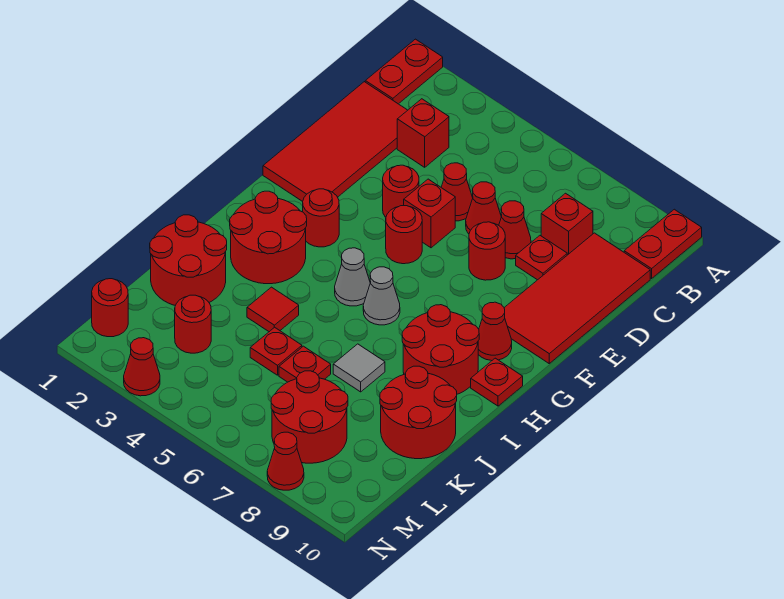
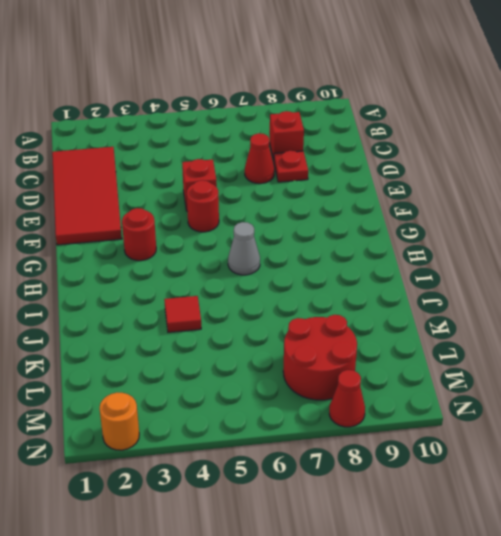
orange round brick N2 level 1 -> none
none -> red plate A1:B1 level 1
none -> red plate A10:B10 level 1
none -> red brick C3 level 1
none -> red tile C9:F10 level 1

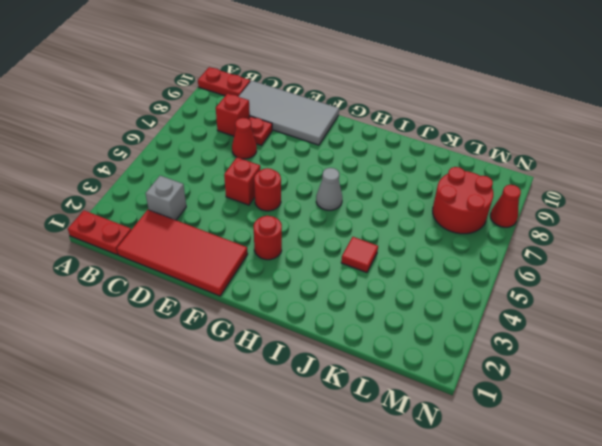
grey brick C3 level 1 -> red brick C3 level 1
grey tile C9:F10 level 1 -> red tile C9:F10 level 1
none -> red cone D5 level 1
none -> red cone D6 level 1
none -> red round brick E4 level 1
none -> red round brick E7 level 1

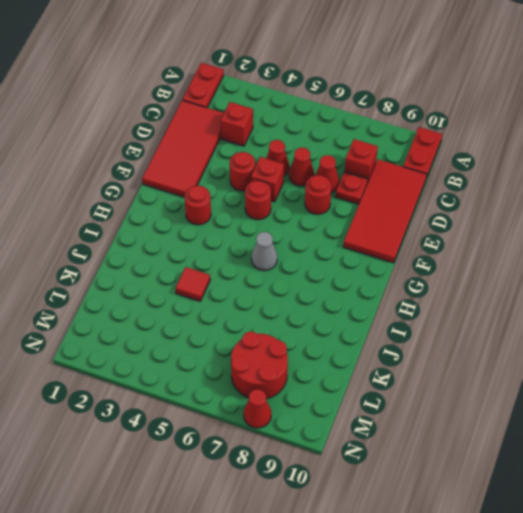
none -> red cone G9 level 1
none -> red round brick H2:I3 level 1
none -> grey cone H5 level 1
none -> red round brick H8:I9 level 1

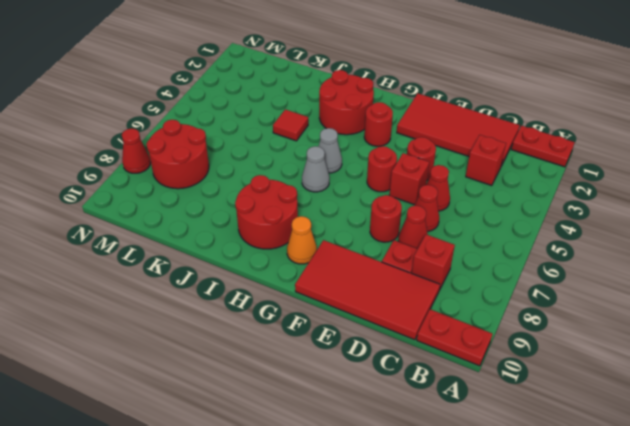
orange cone G9 level 1 -> red cone G9 level 1
none -> red plate H10 level 1
none -> red round brick J1:K2 level 1
none -> grey tile J7 level 1
none -> red round brick J9:K10 level 1

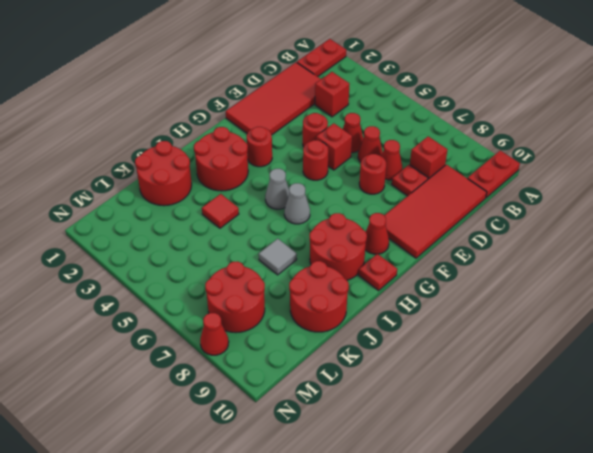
none -> red plate K5 level 1
none -> red plate K6 level 1
none -> red round brick L3 level 1
none -> red round brick M1 level 1

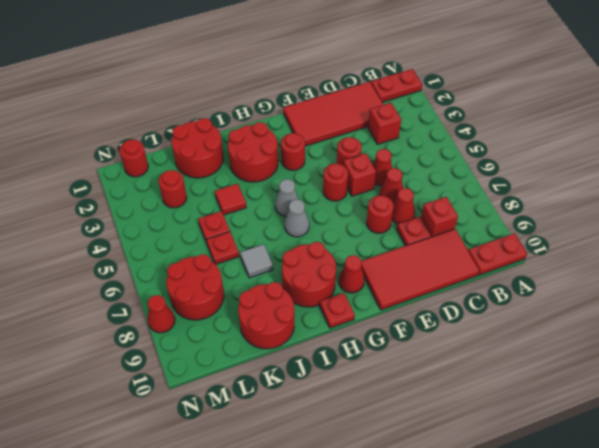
none -> red cone N3 level 1

